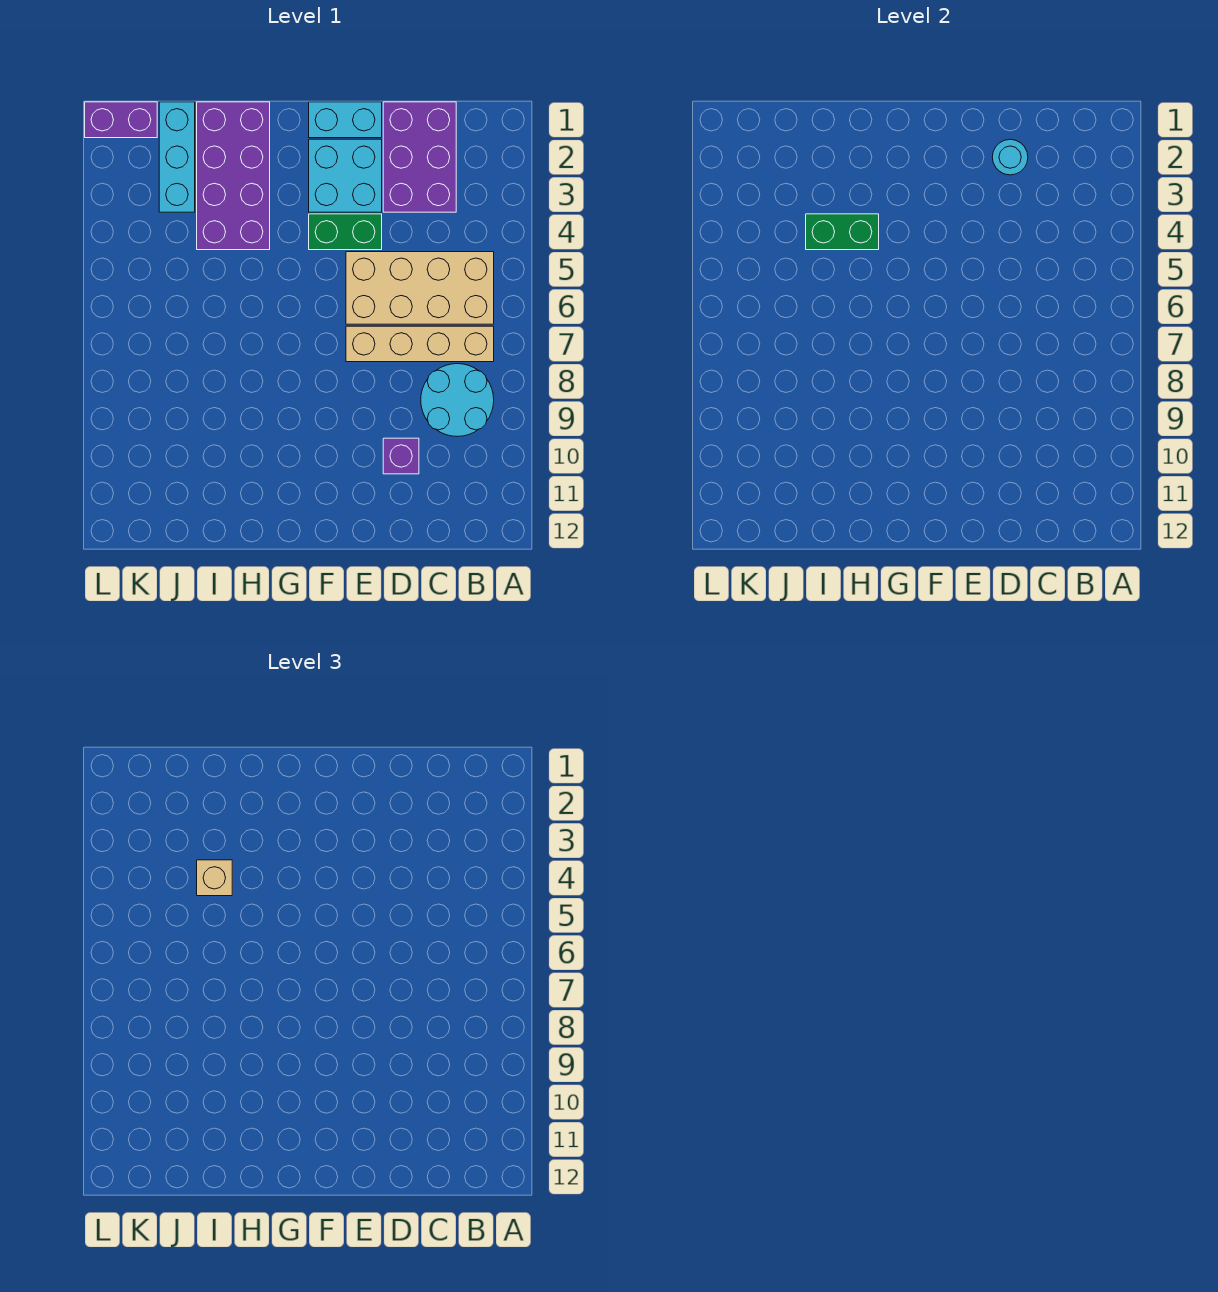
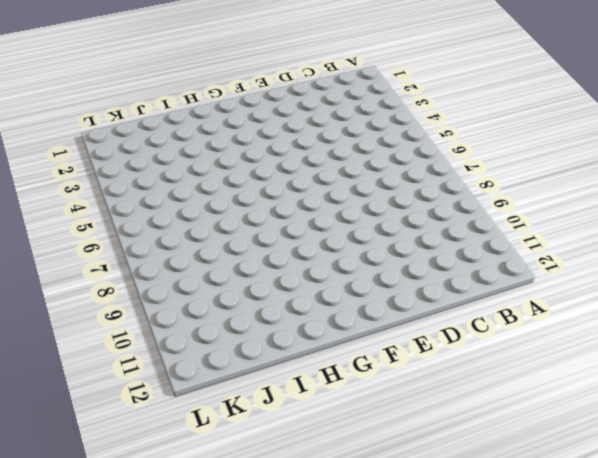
none -> tan brick B5:E6 level 1
none -> tan brick B7:E7 level 1
none -> cyan round brick B8:C9 level 1

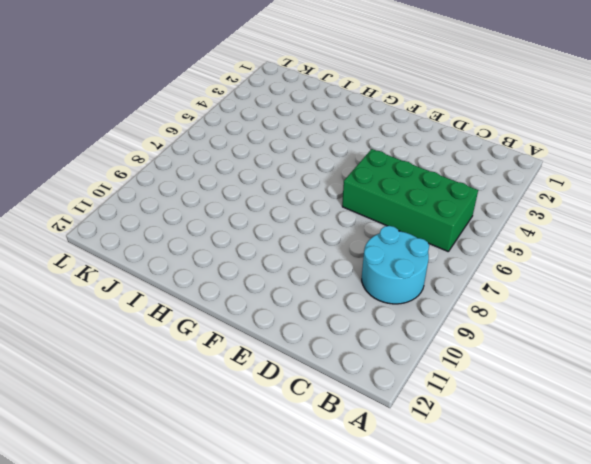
green brick B5:E6 level 1 -> tan brick B5:E6 level 1
none -> tan brick B7:E7 level 1
none -> purple brick C1:D3 level 1
none -> purple brick D10 level 1

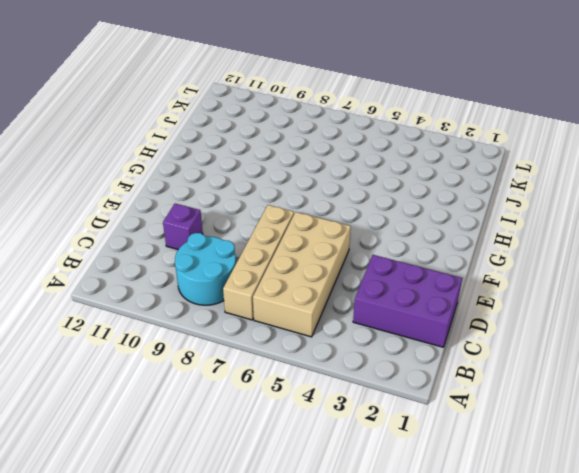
none -> cyan brick E1:F1 level 1
none -> cyan brick E2:F3 level 1
none -> green brick E4:F4 level 1

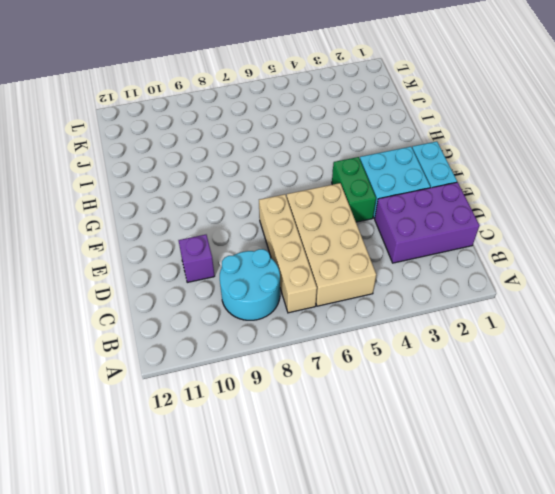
none -> purple brick H1:I4 level 1
none -> cyan brick J1:J3 level 1
none -> purple brick K1:L1 level 1

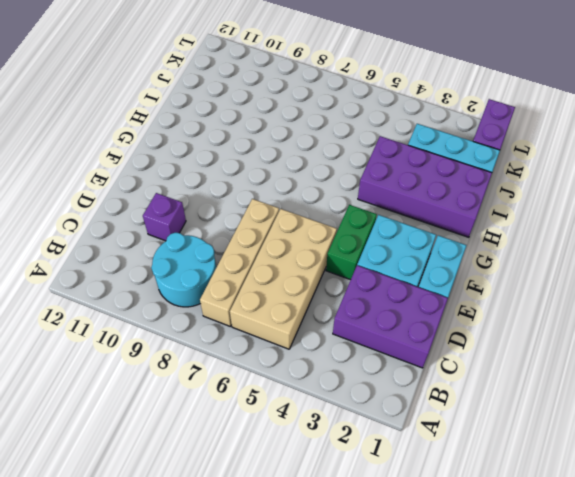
none -> cyan round brick D2 level 2
none -> green brick H4:I4 level 2
none -> tan brick I4 level 3

